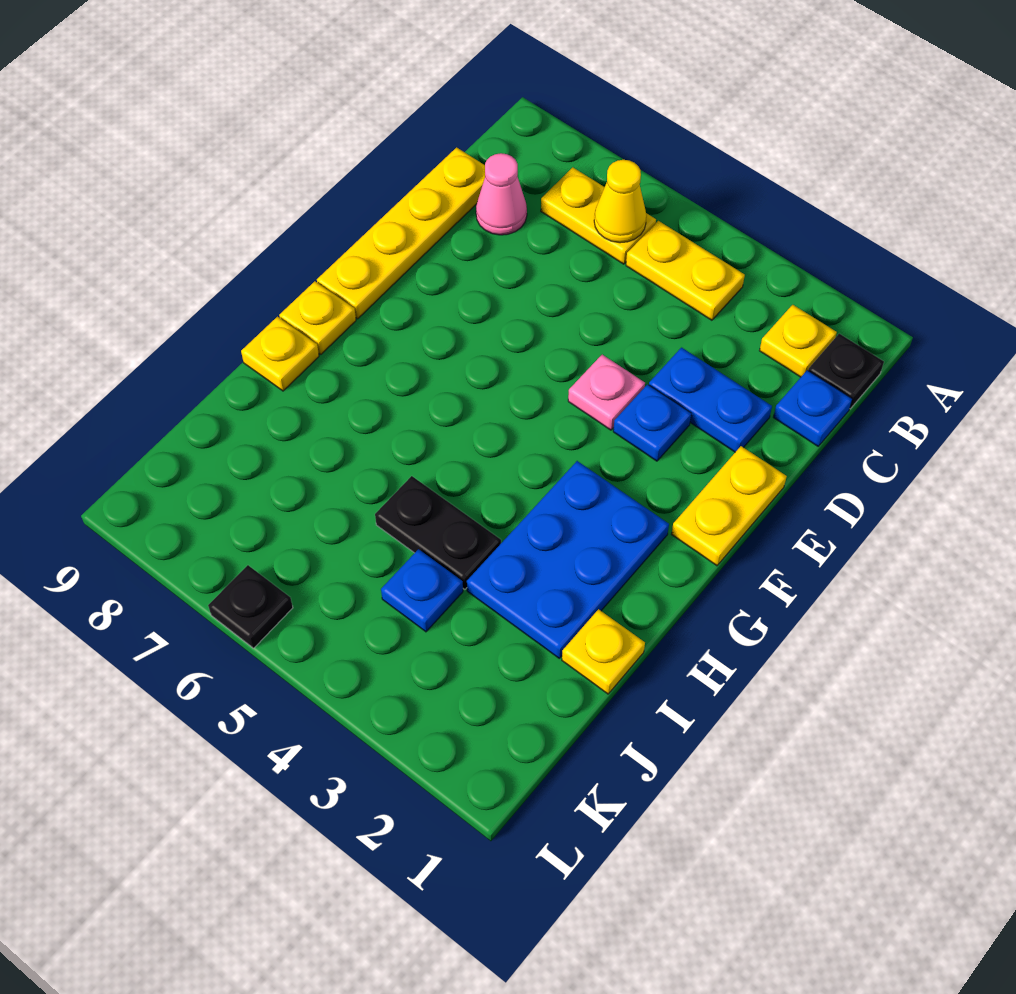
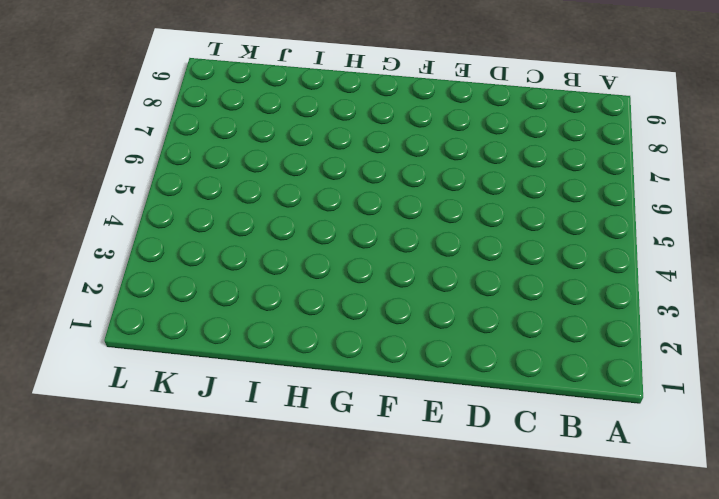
none -> black plate B1 level 1
none -> yellow plate B2 level 1
none -> yellow plate B4:B5 level 1

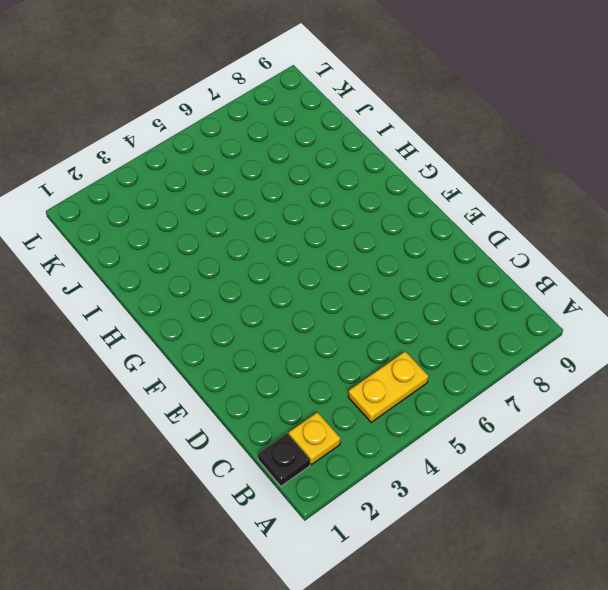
none -> yellow plate B6:B7 level 1
none -> blue plate C1 level 1
none -> pink cone C8 level 1

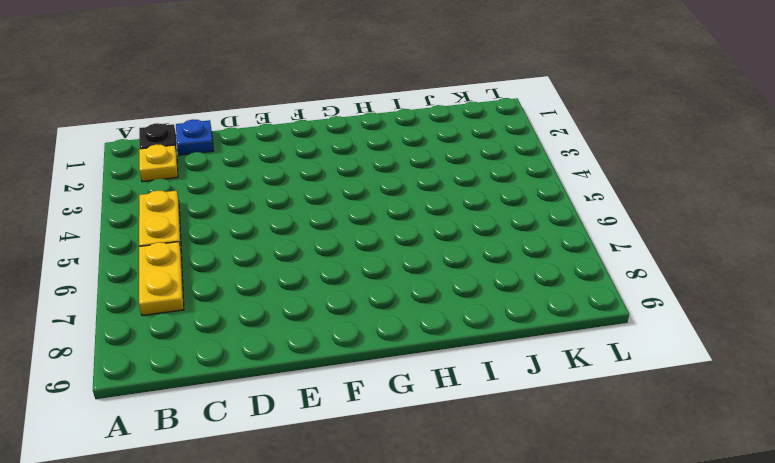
none -> pink cone C8 level 1
none -> yellow plate C9:F9 level 1
none -> blue plate D2:D3 level 1

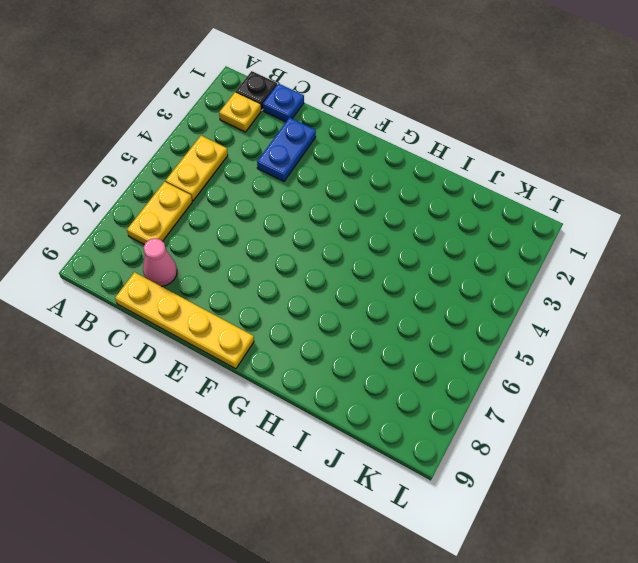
none -> yellow plate E1:F1 level 1
none -> blue plate E3 level 1
none -> pink plate E4 level 1

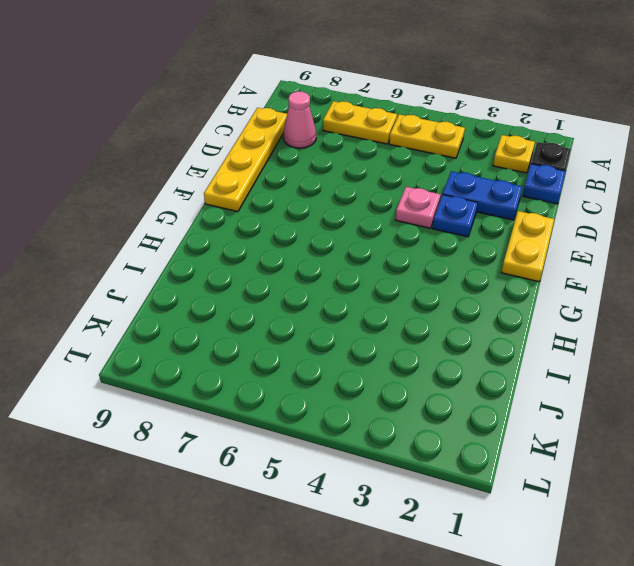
none -> blue plate G2:I3 level 1
none -> yellow plate G9 level 1
none -> yellow plate H9 level 1

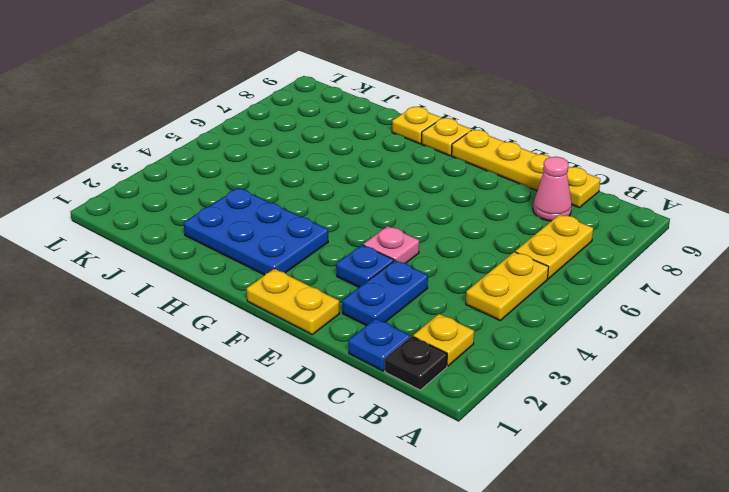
none -> yellow plate I1 level 1
none -> black plate I4:I5 level 1
none -> blue plate J4 level 1

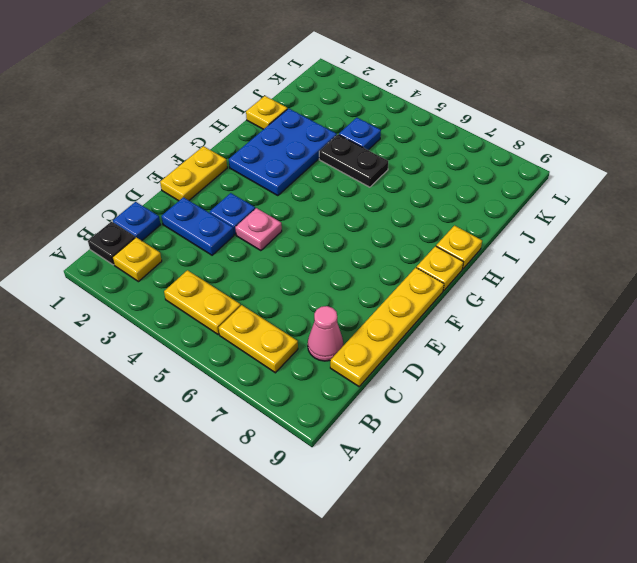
none -> black plate L6 level 1
none -> yellow cone B6 level 2

